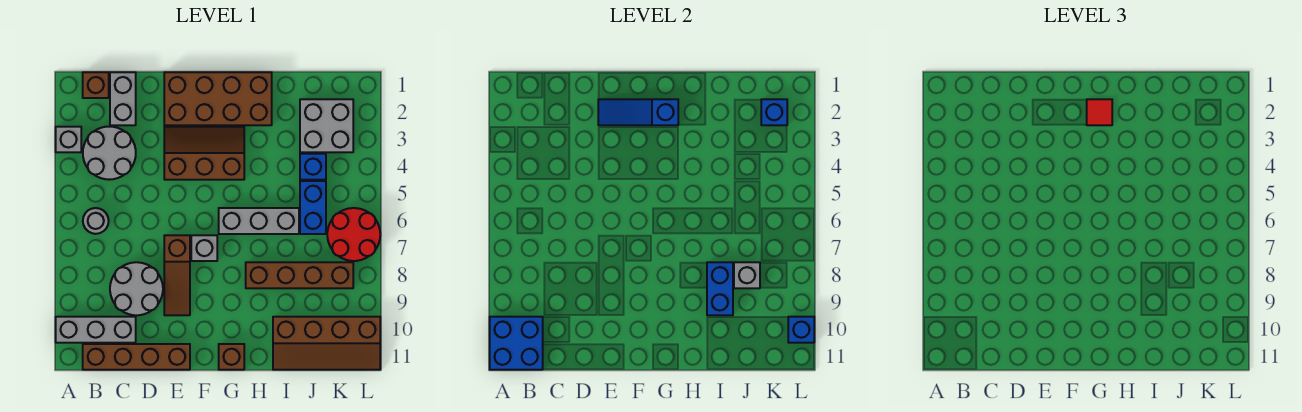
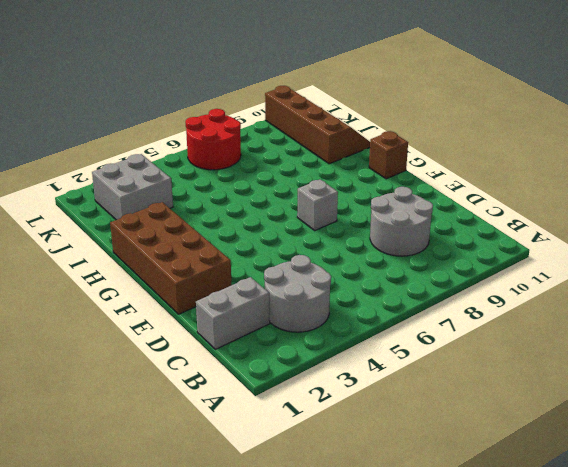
none -> grey brick A3 level 1
none -> grey brick A10:C10 level 1
none -> brown brick B1 level 1

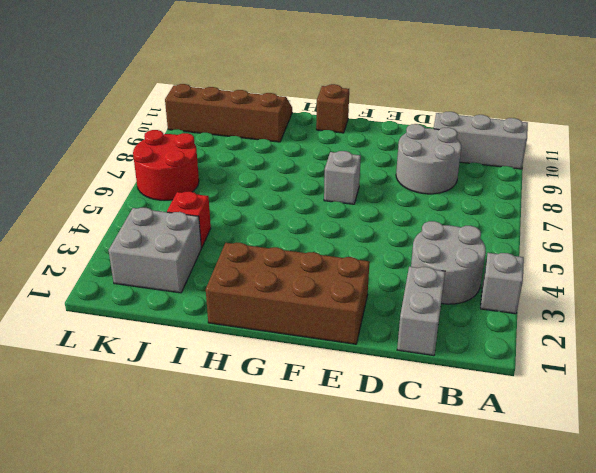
red brick J4 level 1 -> blue brick J4 level 1
none -> brown brick B1 level 1
none -> grey round brick B6 level 1
none -> brown brick B11:E11 level 1

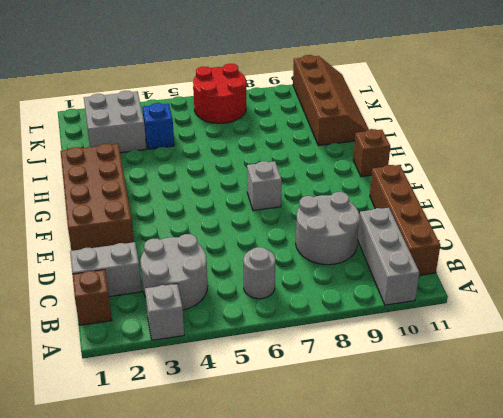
none -> brown slope E3:G4 level 1 top 4
none -> brown slope E7:E9 level 1 top 7
none -> grey brick G6:I6 level 1

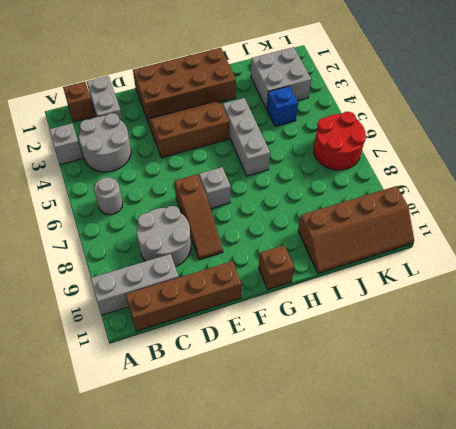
grey brick H4:H6 level 1 -> grey brick G6:I6 level 1
none -> brown brick H8:K8 level 1
none -> blue brick J5:J6 level 1
none -> blue brick A10:B11 level 2

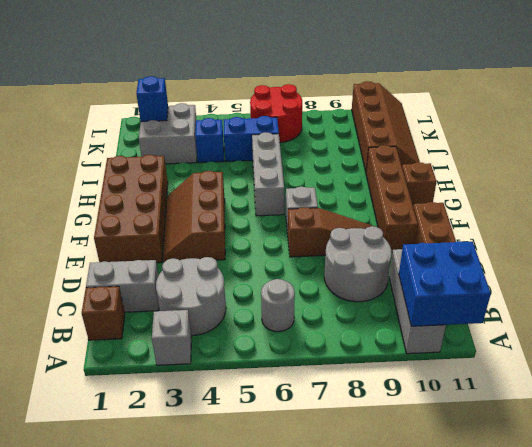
brown brick E10:H10 level 1 -> brown brick H8:K8 level 1
none -> blue slope E2:G2 level 2 top G
none -> blue brick I8:I9 level 2
none -> grey brick J8 level 2

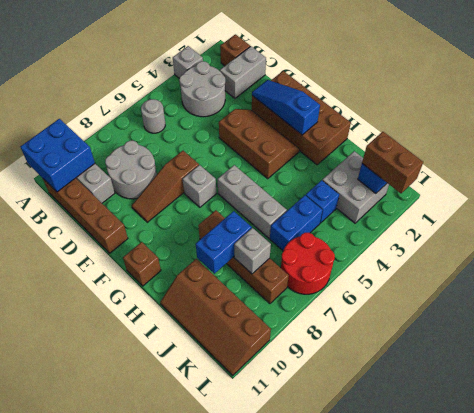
brown brick K2:L2 level 3 -> none
none -> blue brick L10 level 2
none -> red tile G2 level 3

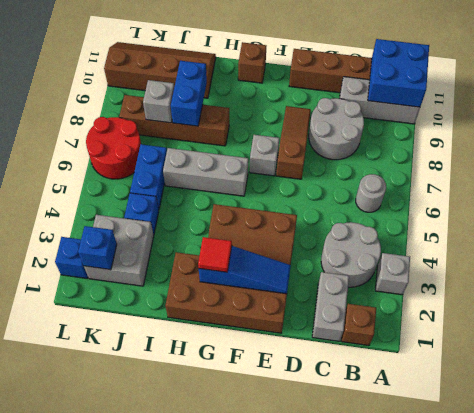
blue brick L2 level 1 -> blue brick L10 level 2

